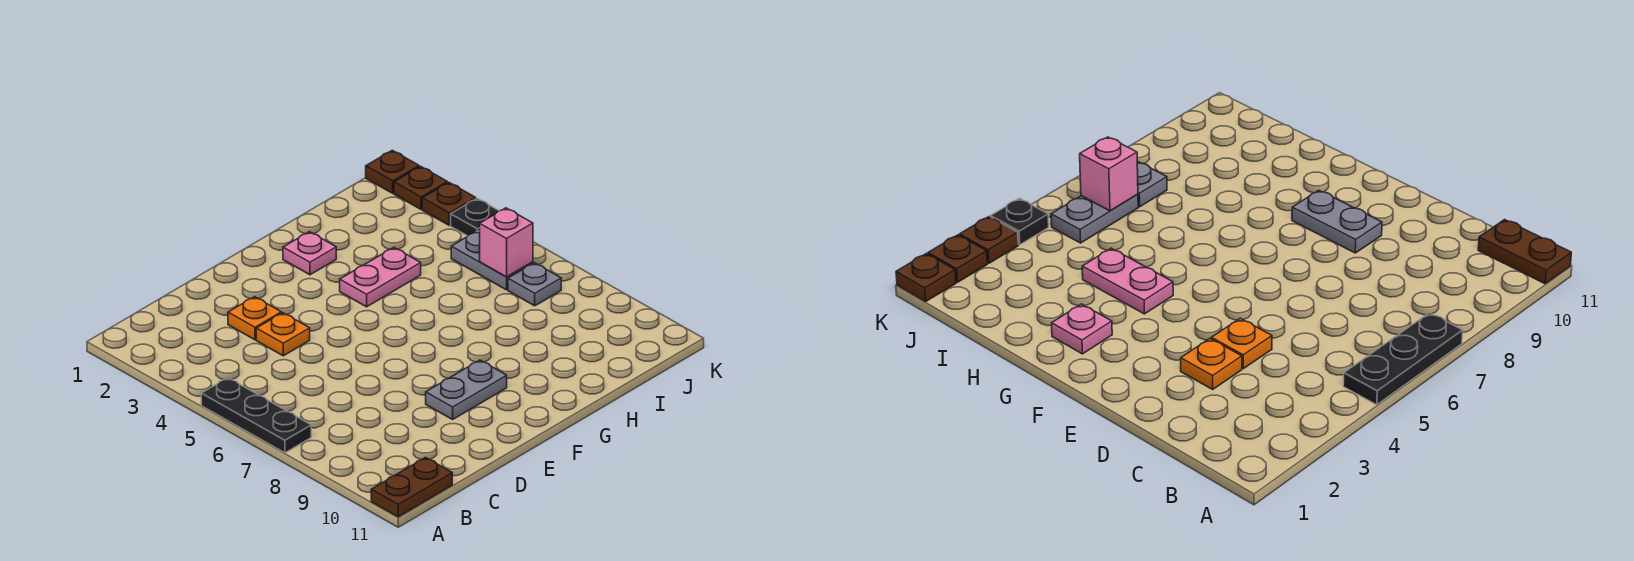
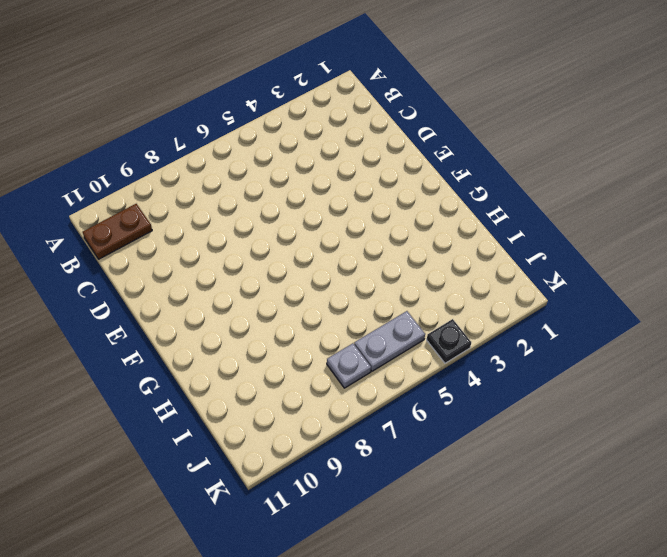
brown plate B10:B11 level 1 -> brown plate A11:B11 level 1
none -> black plate A5:A7 level 1
none -> orange plate D3 level 1
none -> orange plate D4 level 1

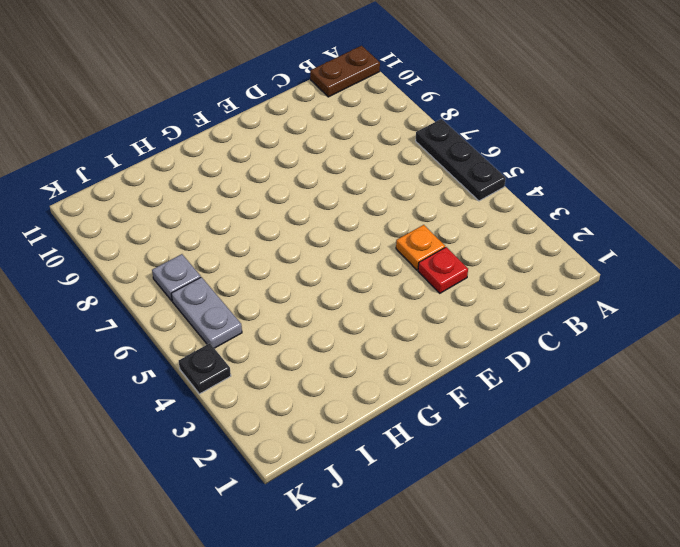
red plate D3 level 1 -> orange plate D3 level 1
none -> grey plate E9:F9 level 1
none -> pink plate G2 level 1
none -> pink plate G4:H4 level 1

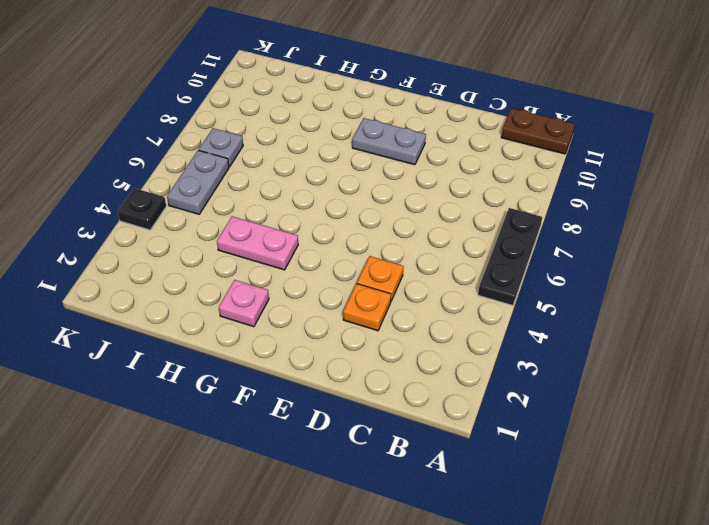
none -> brown plate K1 level 1
none -> brown plate K2 level 1
none -> brown plate K3 level 1

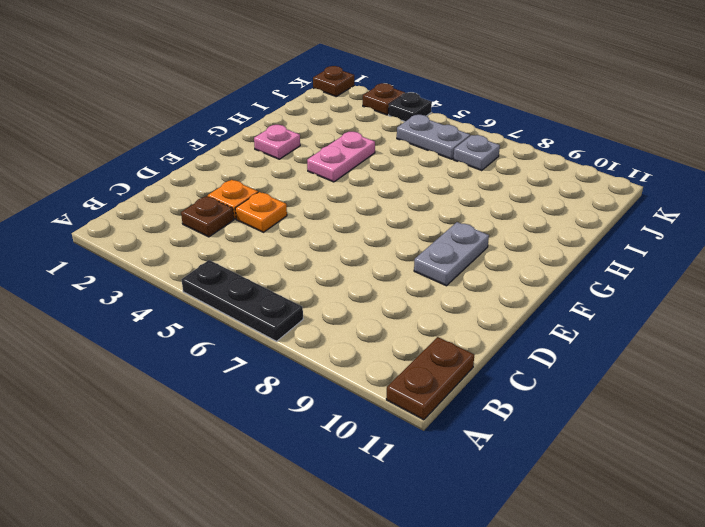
brown plate C3 level 1 -> brown plate K2 level 1
none -> pink brick J6 level 2

